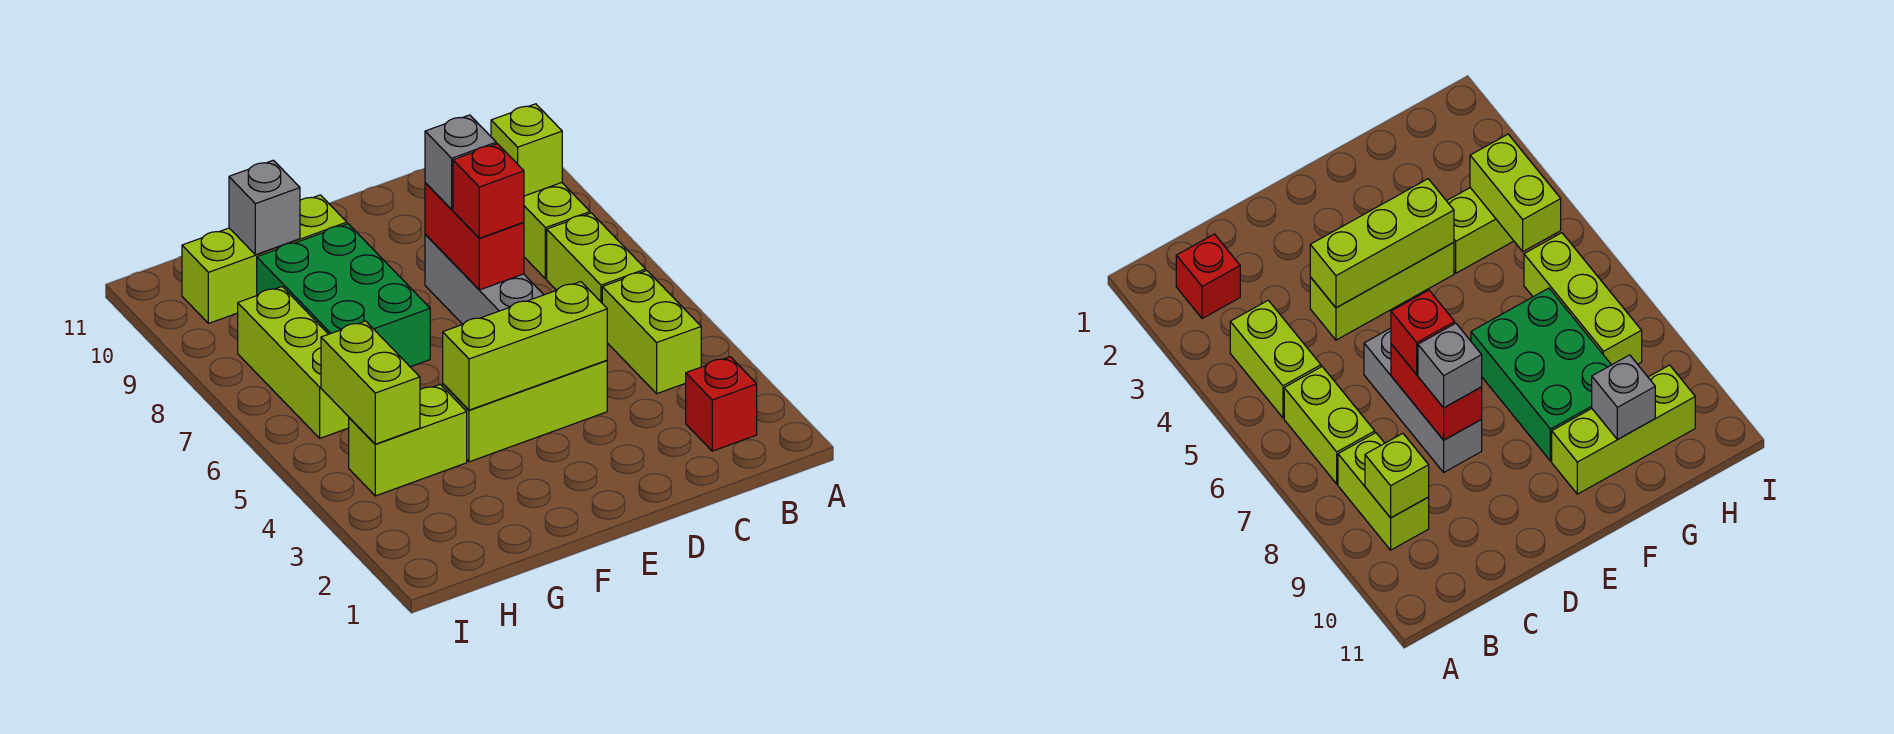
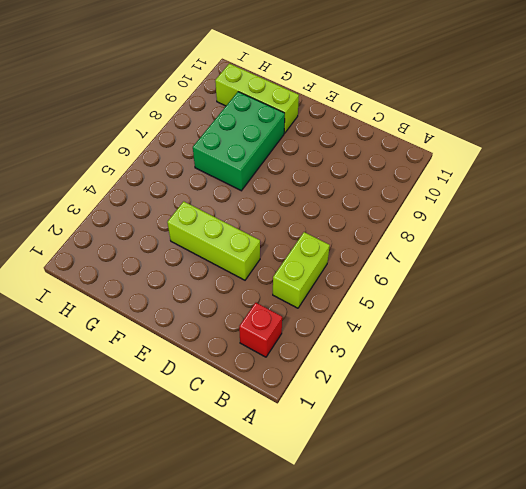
none -> lime brick B6:B7 level 1
none -> lime brick B8:B9 level 1
none -> grey brick D6:D8 level 1

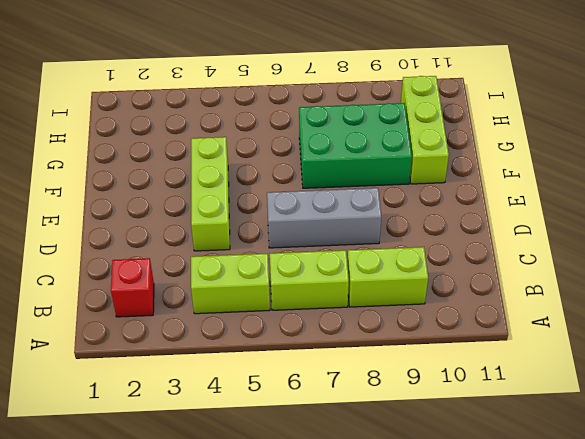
none -> lime brick G4:H4 level 1
none -> lime brick H6:H8 level 1
none -> lime brick B9 level 2

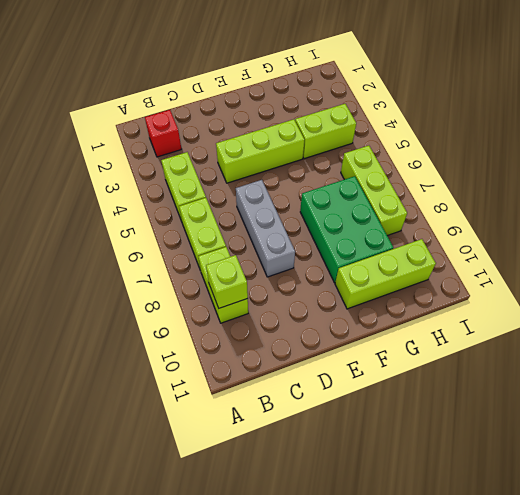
none -> lime brick D4:F4 level 2
none -> red brick D7:D8 level 2
none -> grey brick G10 level 2

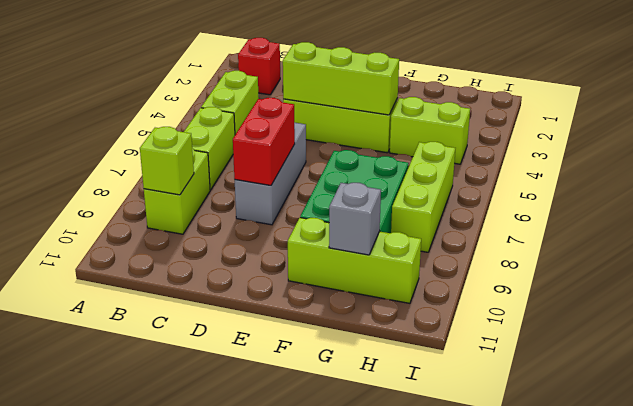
none -> lime brick H4:H5 level 2
none -> red brick D7 level 3
none -> grey brick D8 level 3

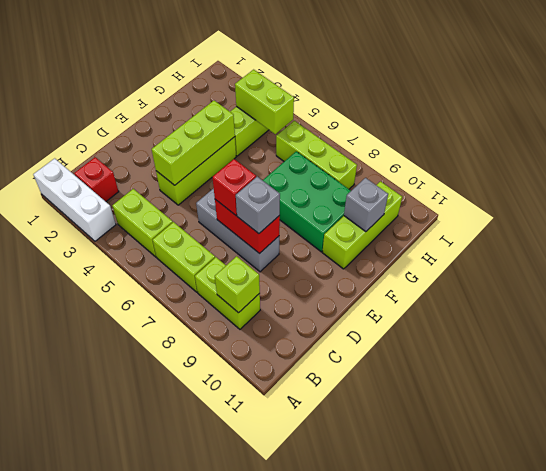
white brick A1:A3 level 1 -> none

